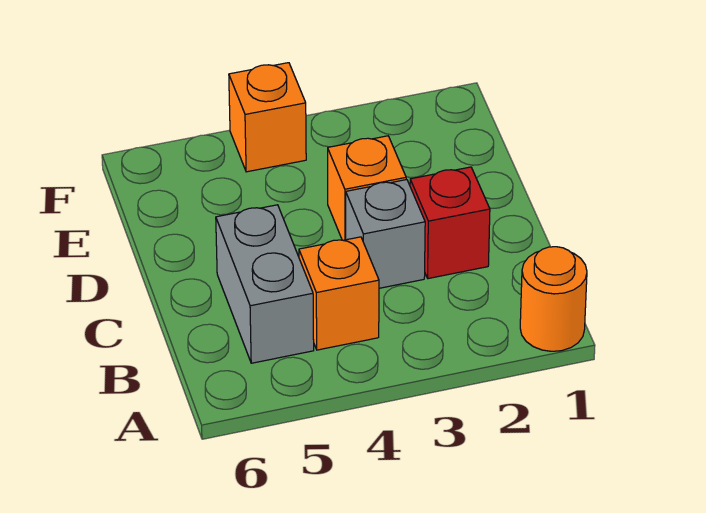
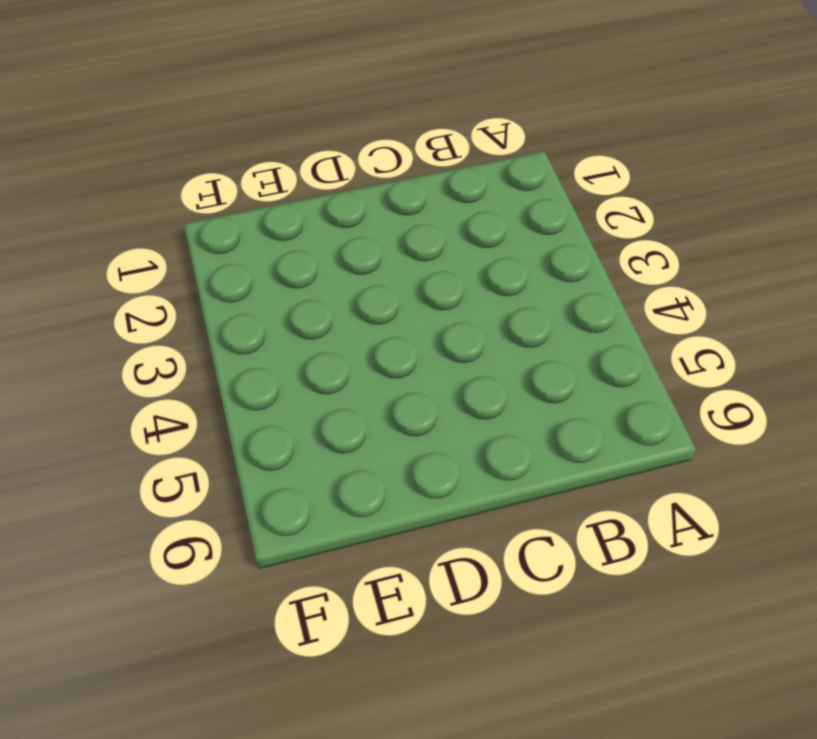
none -> orange round brick A1 level 1
none -> orange brick B4 level 1

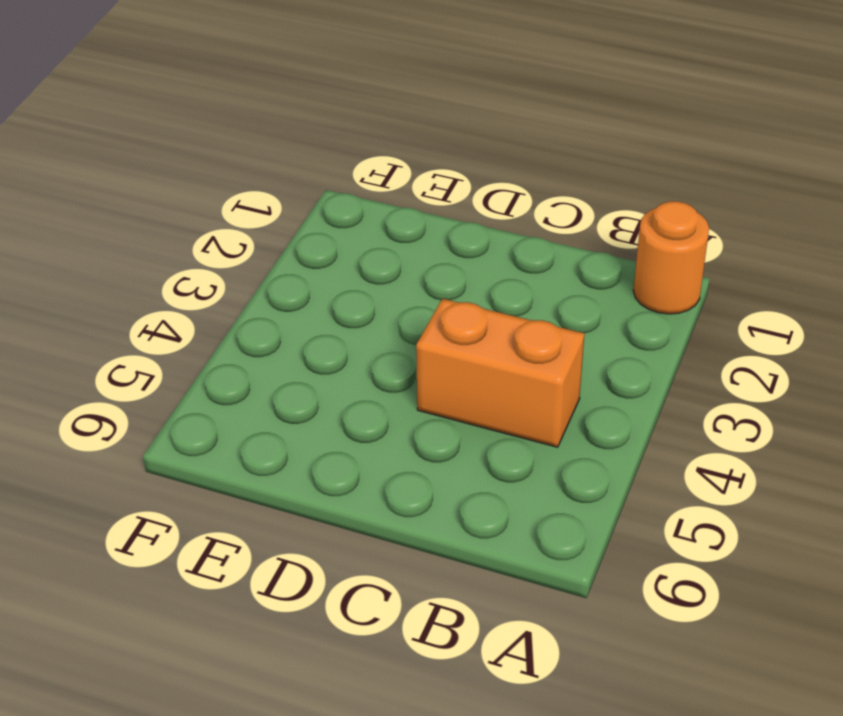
orange brick B4:C4 level 1 -> orange brick B4 level 1
none -> grey brick B5:C5 level 1
none -> red brick C2 level 1

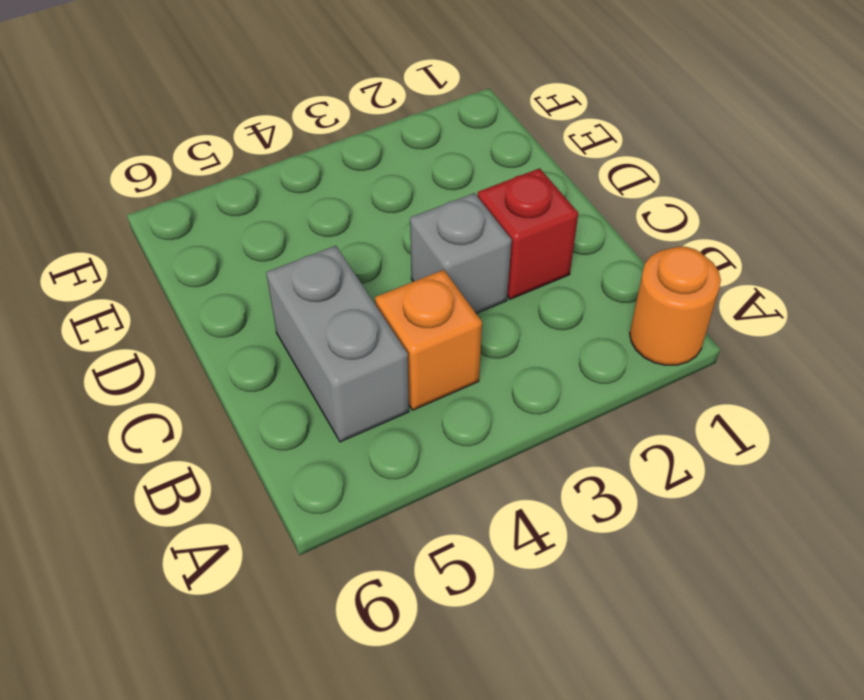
none -> orange brick D3 level 1
none -> orange brick F4 level 1

